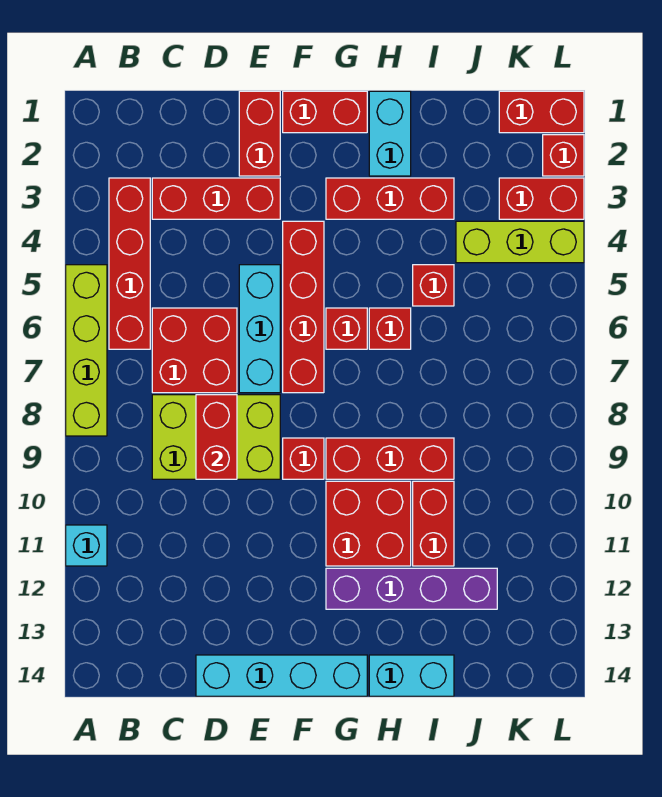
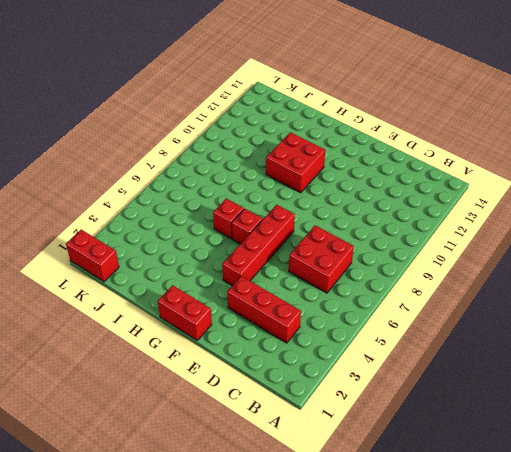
none -> lime brick A5:A8 level 1
none -> cyan brick A11 level 1
none -> red brick B3:B6 level 1

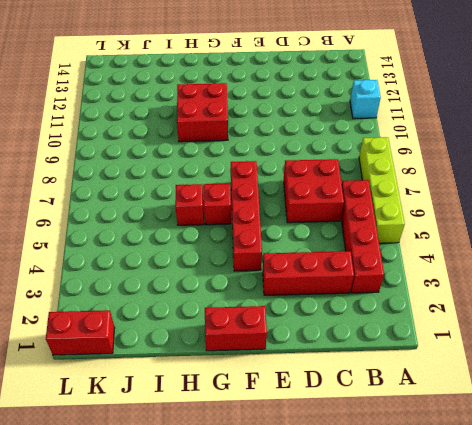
none -> lime brick C8:E9 level 1
none -> cyan brick D14:G14 level 1
none -> red brick E1:E2 level 1

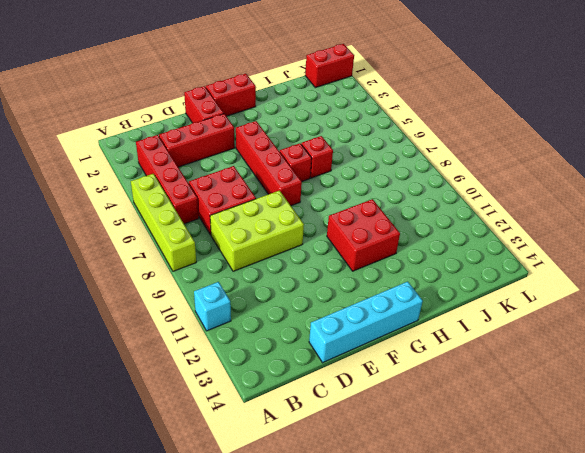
none -> cyan brick E5:E7 level 1
none -> red brick F9 level 1
none -> red brick G3:I3 level 1

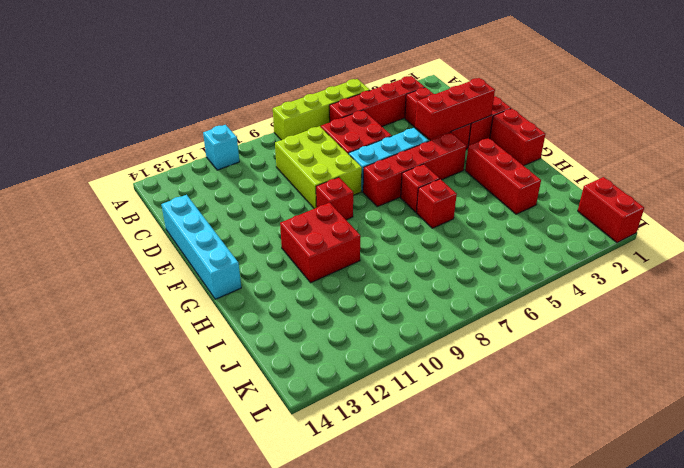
red brick E2:E4 level 2 -> red brick G9:I9 level 1
none -> purple brick G12:J12 level 1
none -> cyan brick H1:H2 level 1
none -> cyan brick H14:I14 level 1

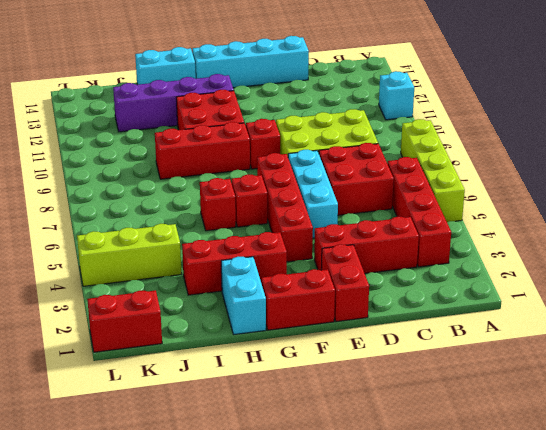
none -> red brick I5 level 1
none -> red brick I10:I11 level 1
none -> red brick K3:L3 level 1

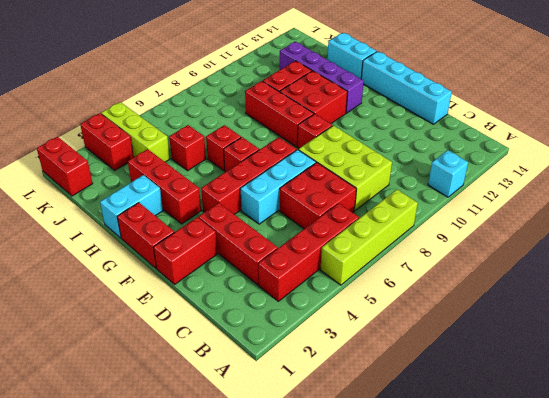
none -> red brick L2 level 1
none -> red brick D8:D9 level 2

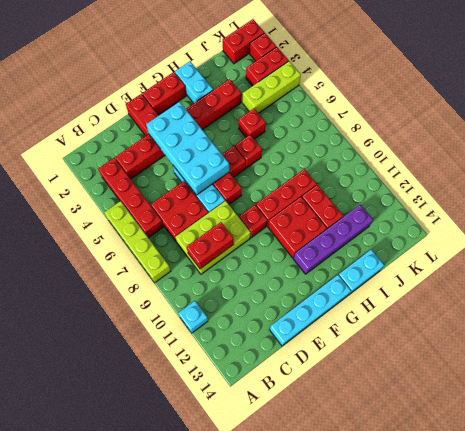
red brick C9:D9 level 2 -> red brick D8:D9 level 2
cyan brick E3:F6 level 2 -> none

